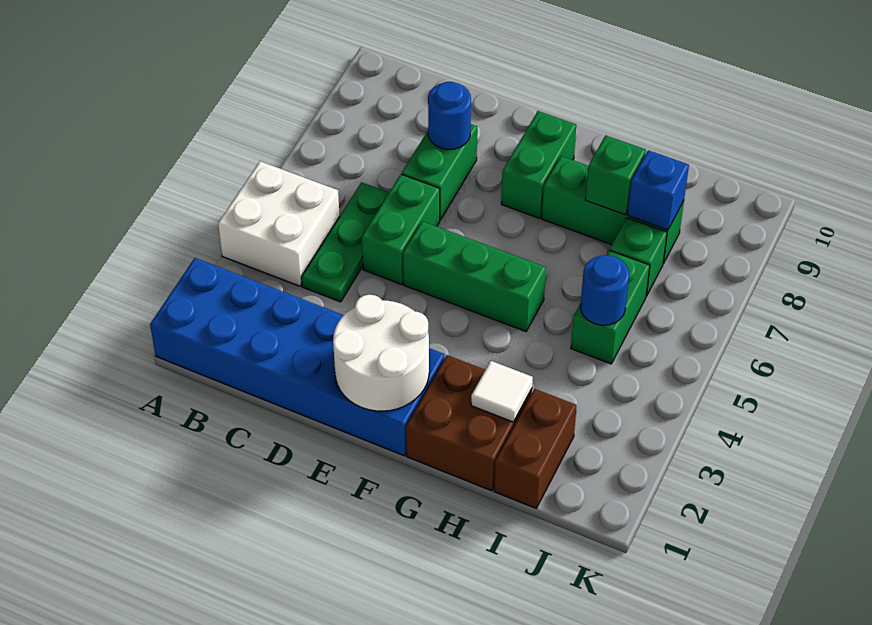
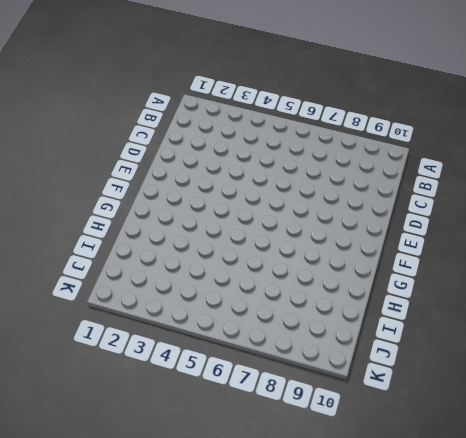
none -> blue brick A1:F2 level 1
none -> white brick A4:B5 level 1
none -> green plate C4:C6 level 1

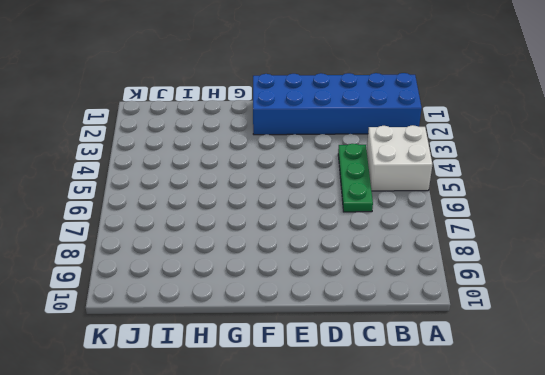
none -> green brick D5:D6 level 1
none -> green brick D7:D8 level 1
none -> green brick E5:G5 level 1

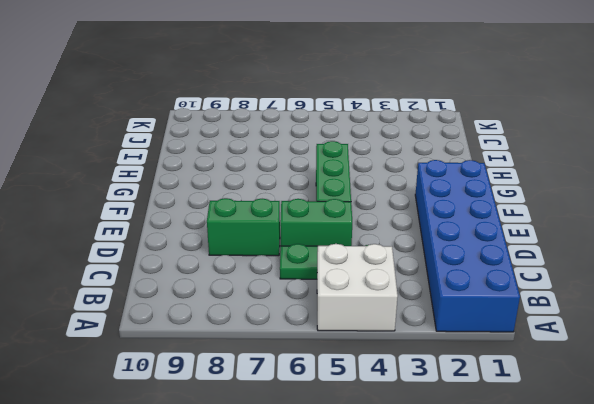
none -> green brick F8:F9 level 1
none -> brown brick G1:H2 level 1
none -> green brick G8:I8 level 1

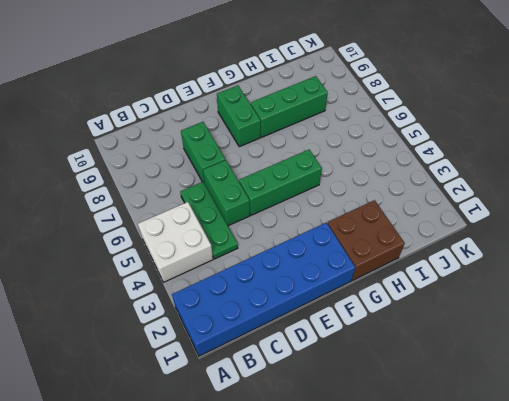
none -> brown brick I1:I2 level 1
none -> green brick I5:I6 level 1
none -> green brick I7 level 1

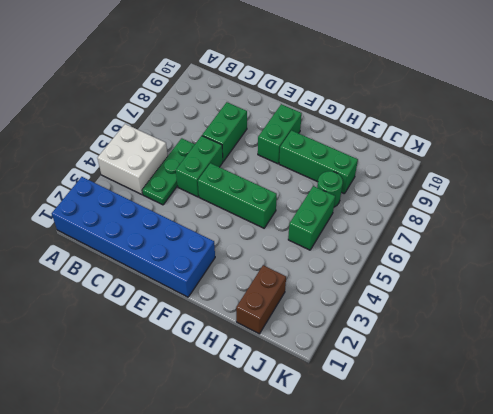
green round brick I7 level 1 -> green brick I7 level 1
none -> brown brick G1:H2 level 1
none -> blue round brick D8 level 2
none -> white round brick E1:F2 level 2

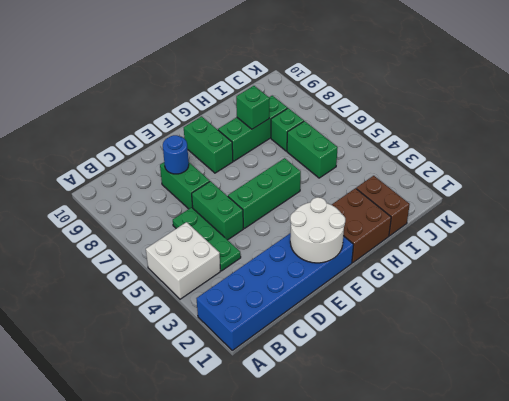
none -> white tile H2 level 2
none -> blue round brick I5 level 2
none -> blue brick I8 level 2

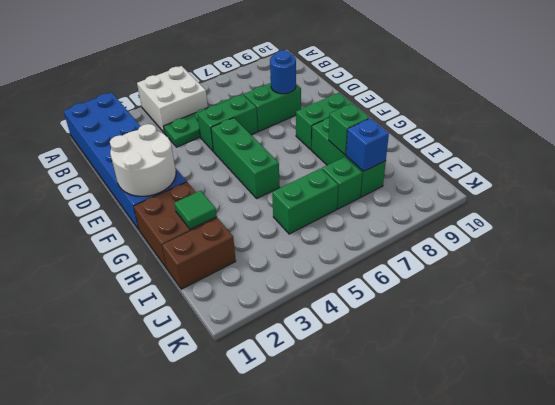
green tile H2 level 2 -> white tile H2 level 2
none -> blue round brick I5 level 2

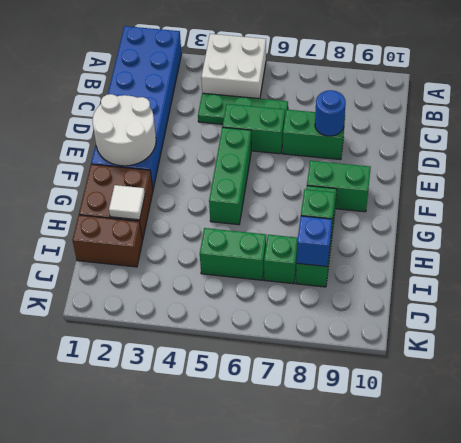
none -> blue round brick I5 level 2

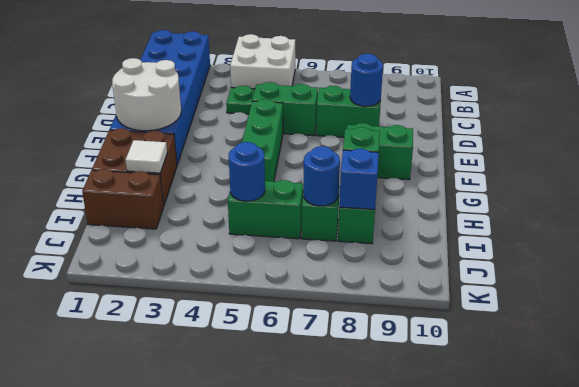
blue round brick I7 level 2 -> none

